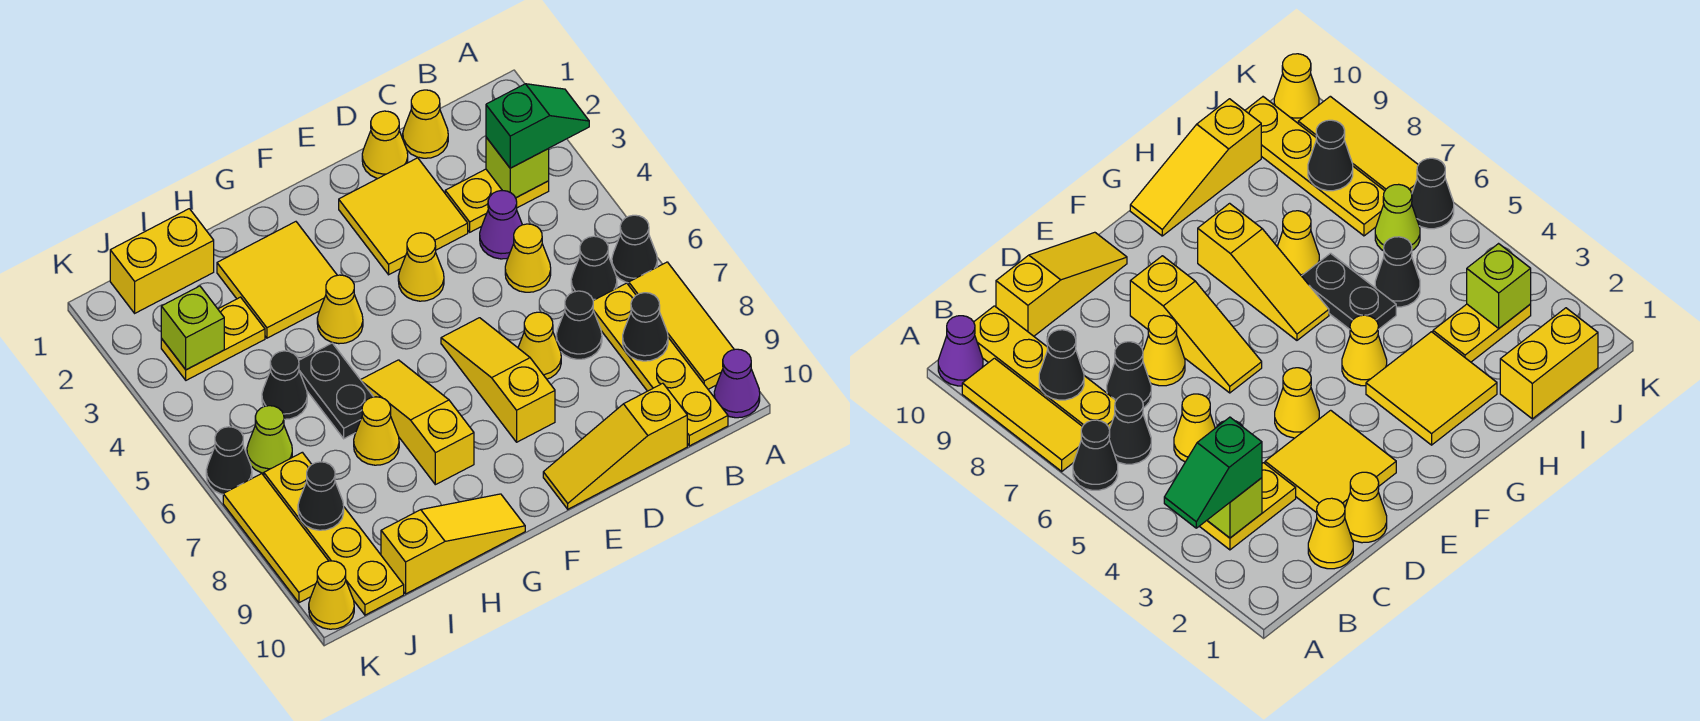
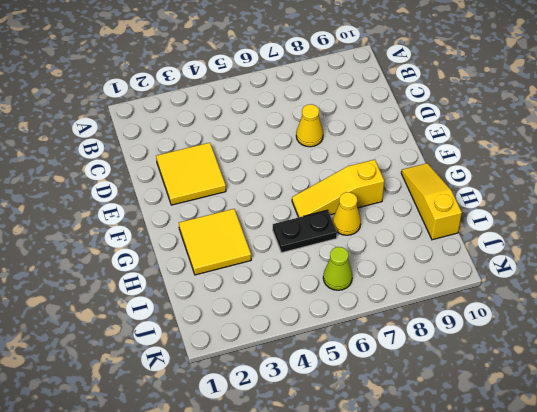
none -> black cone A6 level 1
none -> yellow tile A7:A9 level 1
none -> purple cone A10 level 1
none -> yellow plate B3:C3 level 1

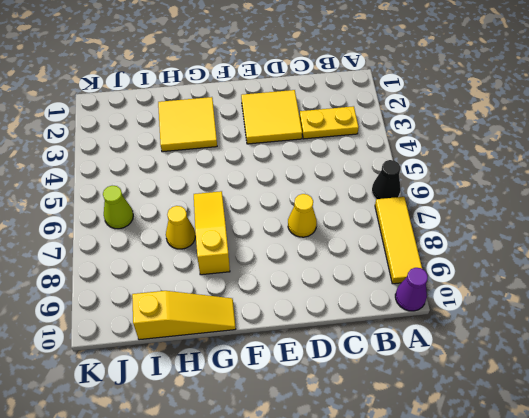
none -> black cone B6 level 1
none -> yellow plate B7:B10 level 1
none -> yellow cone C1 level 1
none -> purple cone C4 level 1

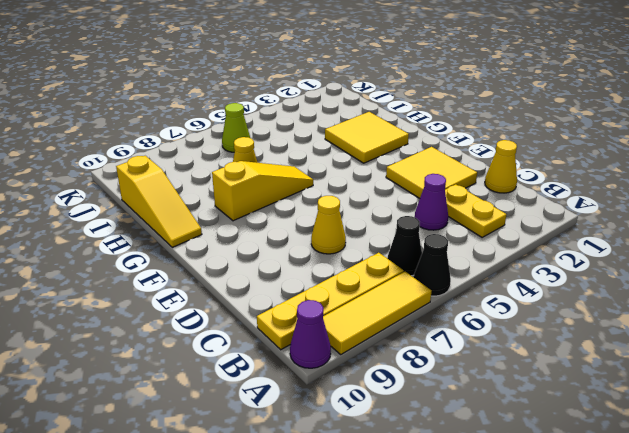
none -> yellow cone C5 level 1
none -> black cone C7 level 1
none -> yellow slope C10:E10 level 1 top C
none -> yellow cone D1 level 1

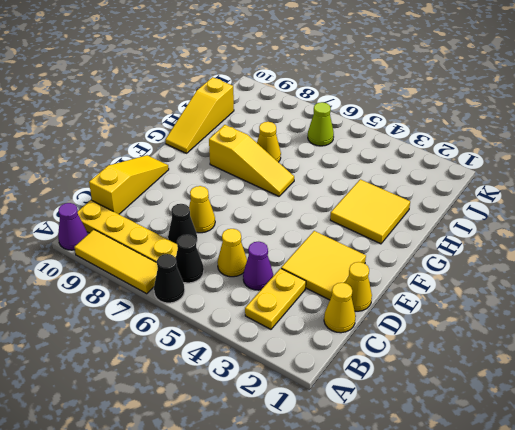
none -> yellow cone E4 level 1
none -> yellow slope E6:E8 level 1 top 8
none -> yellow cone G4 level 1
none -> black plate H5:H6 level 1

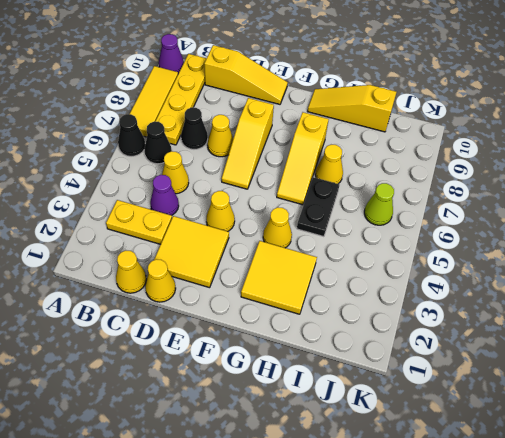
none -> yellow brick I1:J1 level 1
none -> yellow plate I3:J3 level 1
none -> black cone I5 level 1
none -> yellow plate J7:J10 level 1

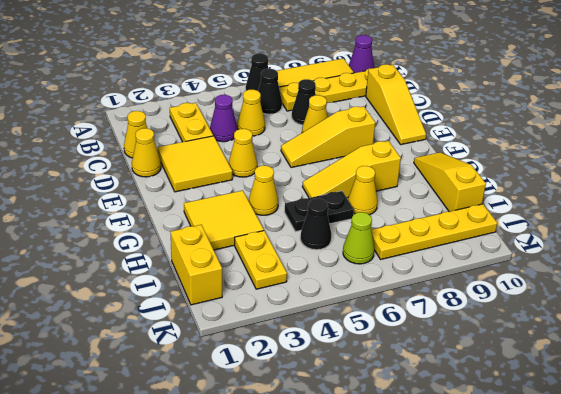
none -> black cone K6 level 1
none -> yellow tile K7:K9 level 1
none -> yellow cone K10 level 1
none -> lime brick B3 level 2

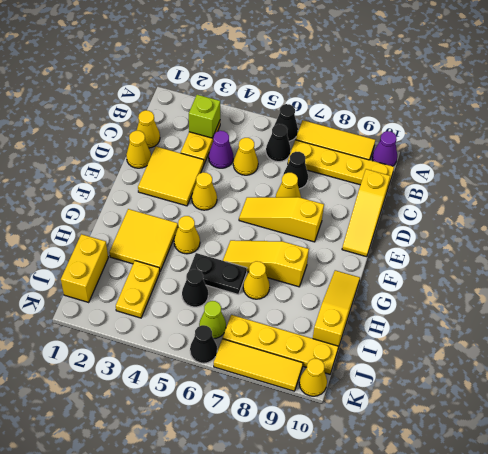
none -> black cone B8 level 2
none -> lime brick J3 level 2
none -> black cone J8 level 2
none -> green slope A3:B3 level 3 top B

